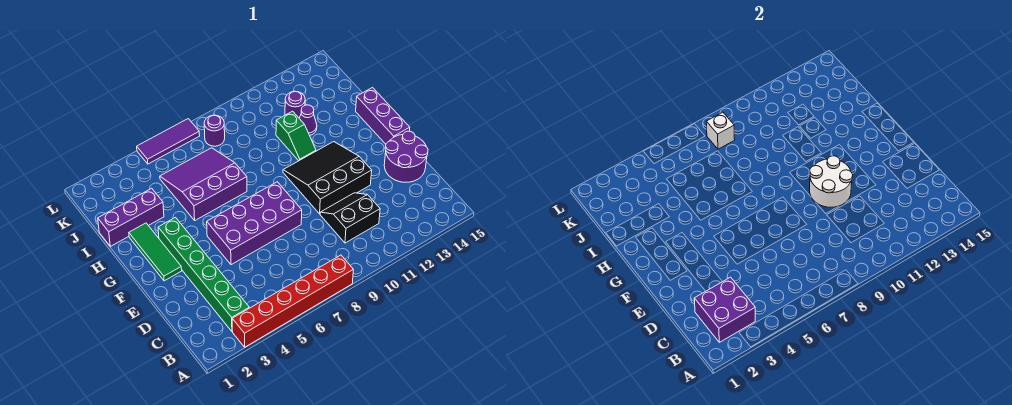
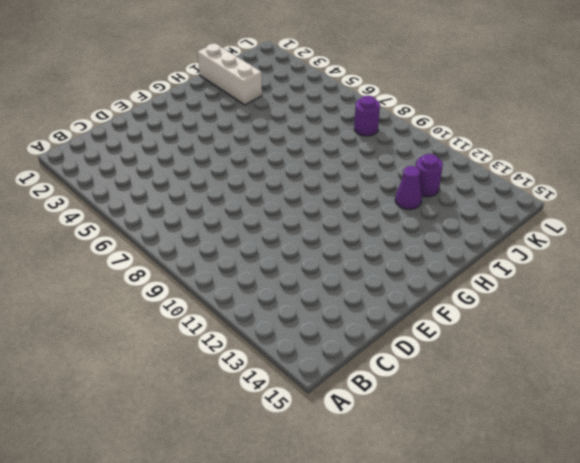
white brick I1:I3 level 1 -> purple brick I1:I3 level 1
none -> red brick A3:A8 level 1
none -> green brick B3:G3 level 1
none -> black slope C10:D11 level 1 top C

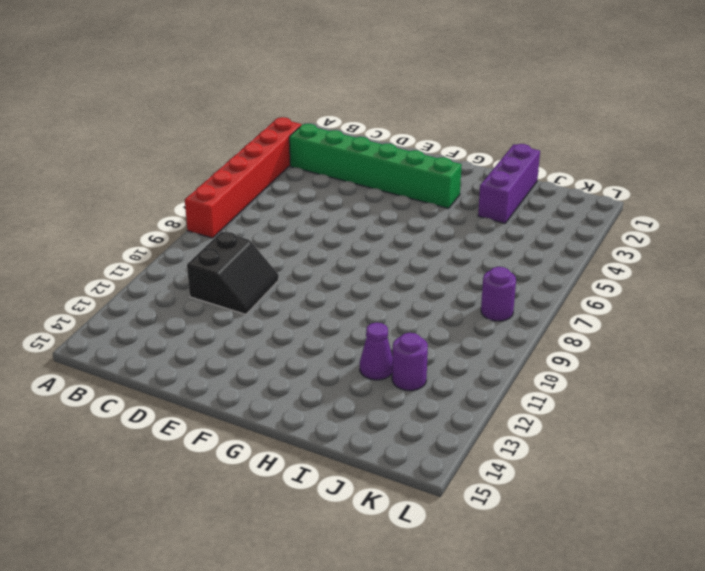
none -> purple round brick D14:E15 level 1
none -> purple brick E5:F8 level 1
none -> black slope E10:G12 level 1 top E

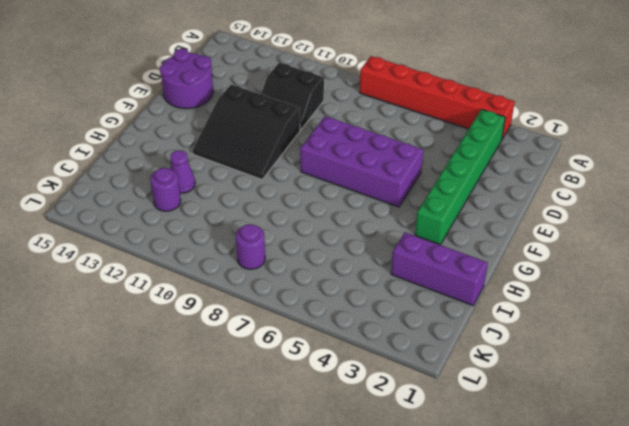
none -> green tile F2:H2 level 1
none -> purple brick F15:H15 level 1
none -> purple slope H5:J7 level 1 top H

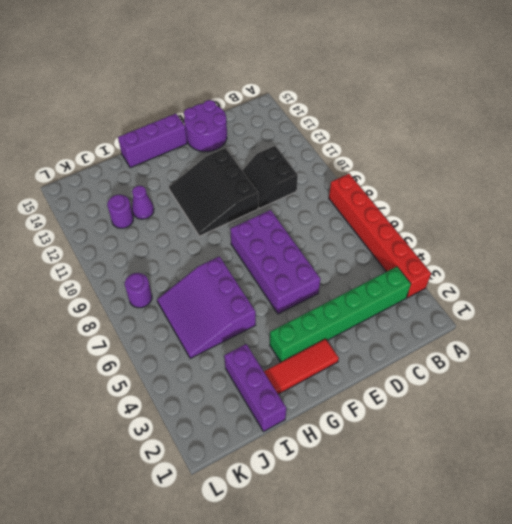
red tile F2:H2 level 1 -> green tile F2:H2 level 1
none -> green slope H11:I11 level 1 top I
none -> purple tile L5:L7 level 1
none -> purple brick B2:C3 level 2

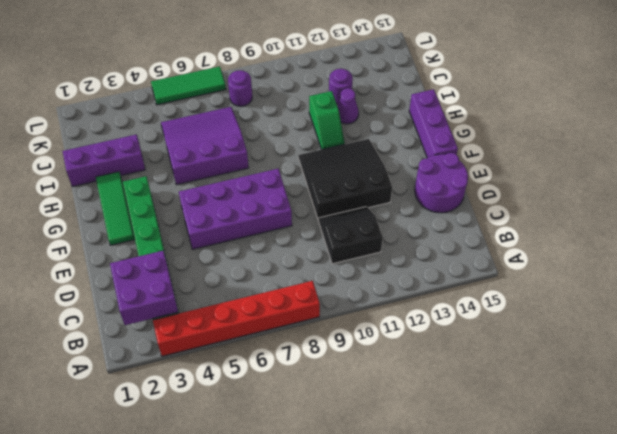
green tile L5:L7 level 1 -> purple tile L5:L7 level 1
none -> white round brick E10:F11 level 2
none -> white brick K8 level 2

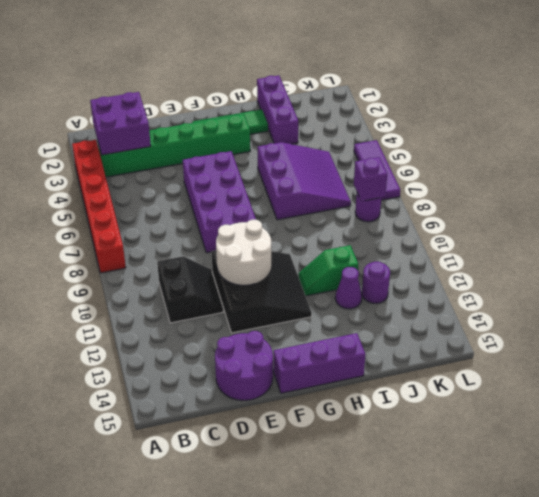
purple brick K8 level 2 -> white brick K8 level 2

